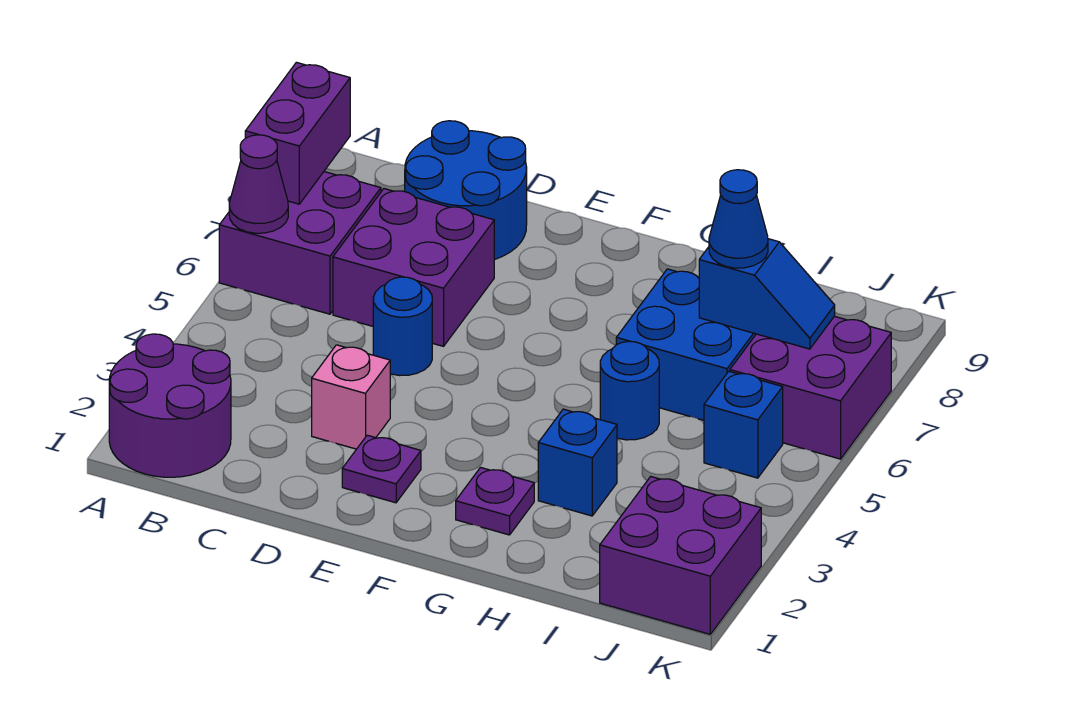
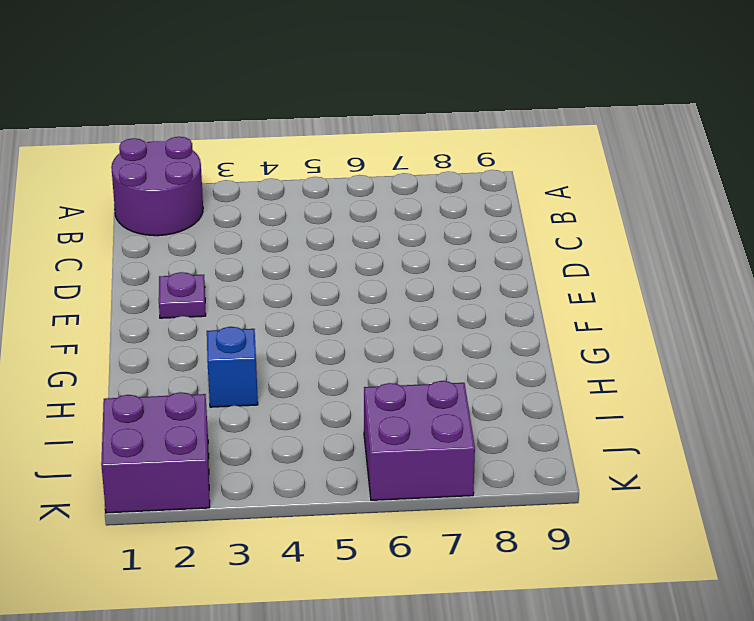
none -> purple brick A6:B7 level 1
none -> purple brick C6:D7 level 1
none -> blue round brick C8:D9 level 1

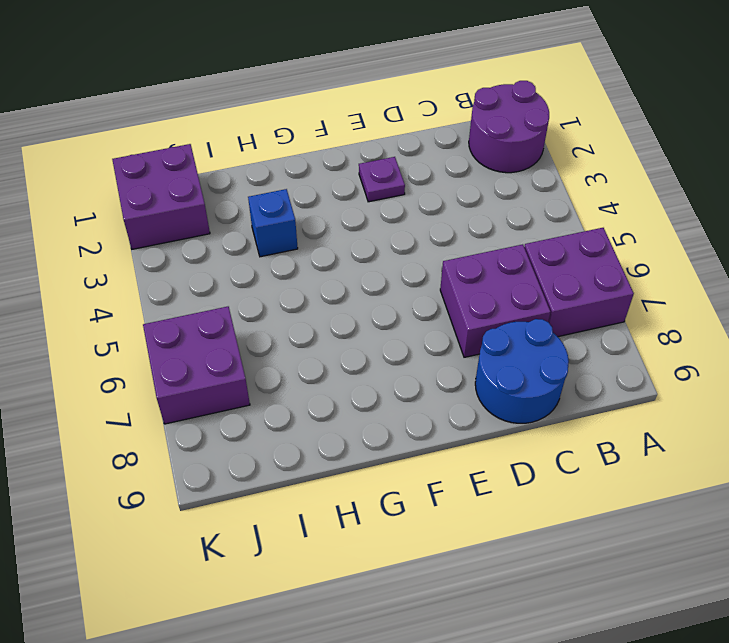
none -> pink brick D3 level 1
none -> blue round brick D5 level 1
none -> purple plate G2 level 1

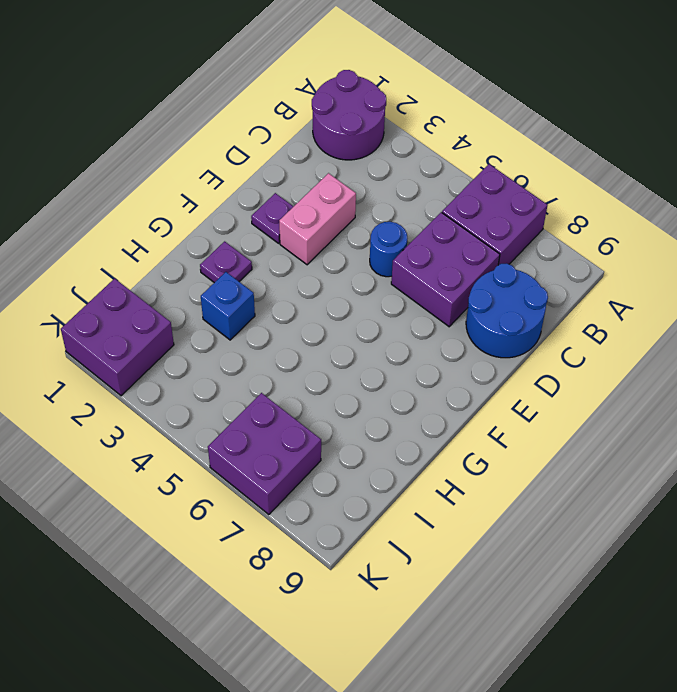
pink brick D3:E3 level 1 -> pink brick D3 level 1
none -> blue round brick H5 level 1
none -> blue brick H6:I7 level 1
none -> blue brick J5 level 1

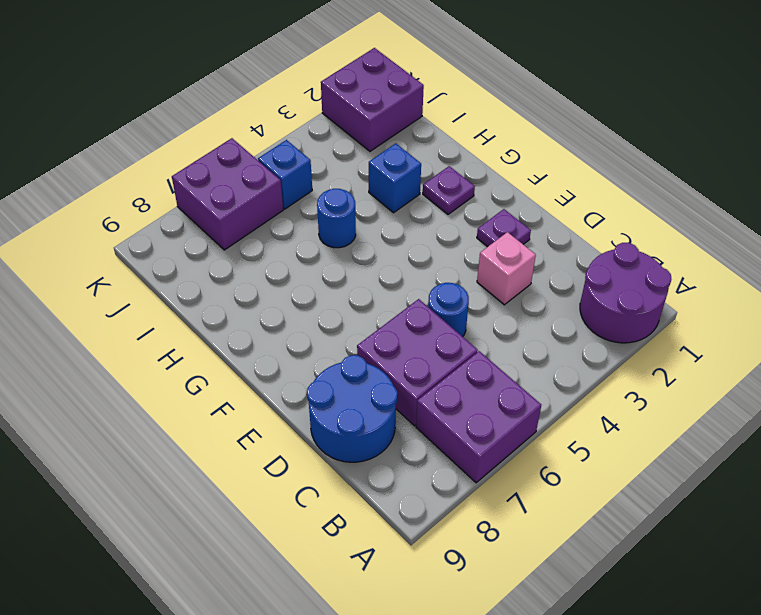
none -> blue brick H6:I7 level 1
none -> purple cone A6 level 2
none -> purple brick A7:A8 level 2

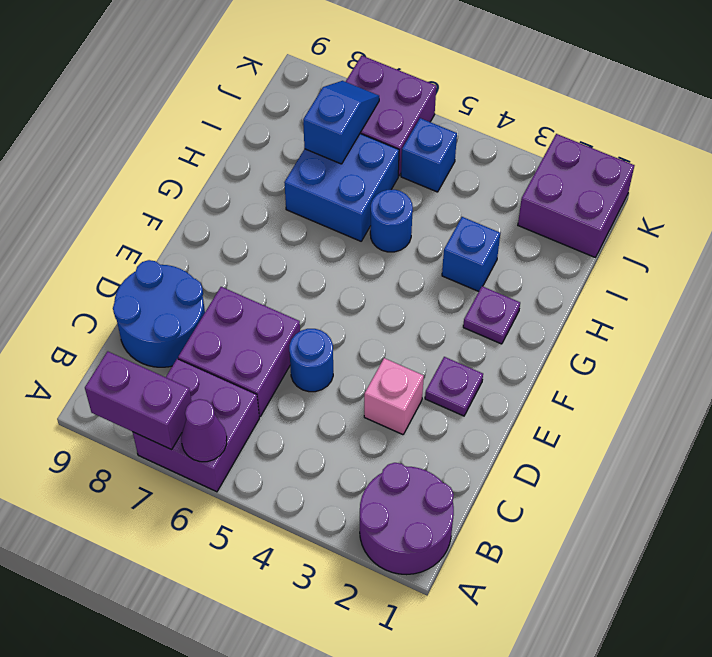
none -> blue cone I7 level 3

